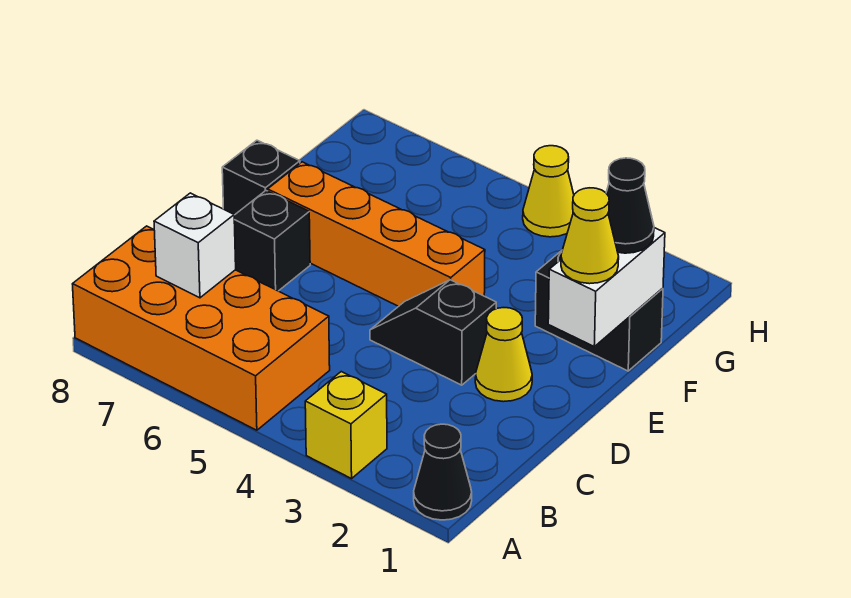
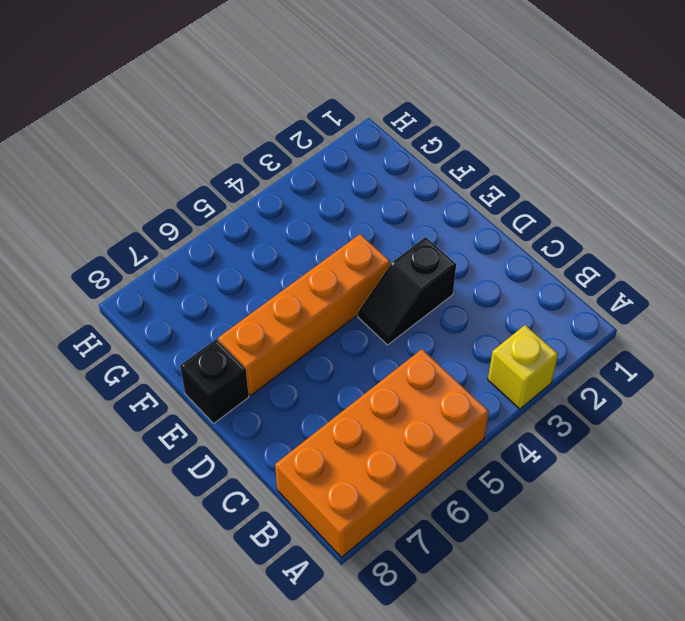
none -> black cone A1 level 1
none -> yellow cone D2 level 1
none -> black brick D7 level 1

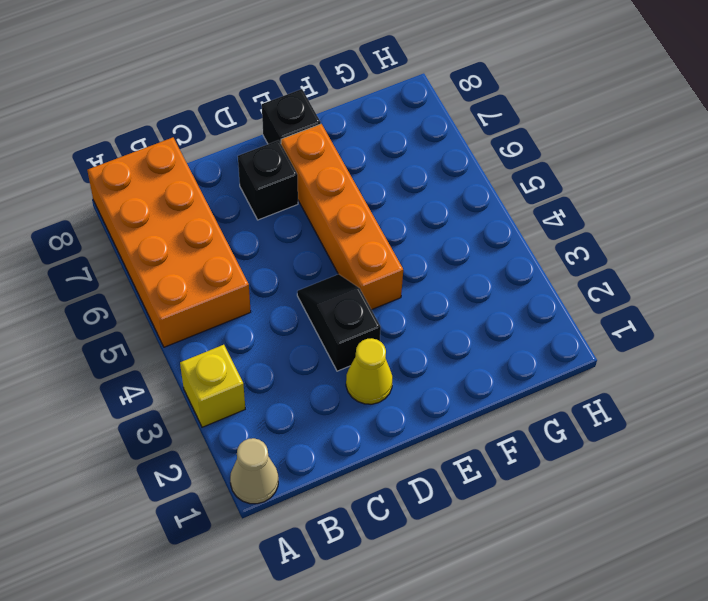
tan cone A1 level 1 -> black cone A1 level 1
none -> black brick F1:F2 level 1
none -> yellow cone H4 level 1
none -> white brick B7 level 2

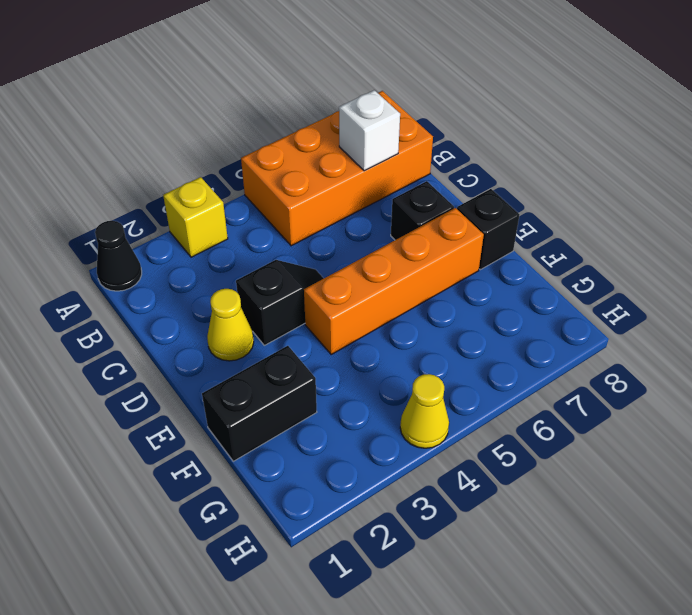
none -> white brick E1:F1 level 2
none -> yellow cone E1 level 3
none -> black cone F1 level 3

